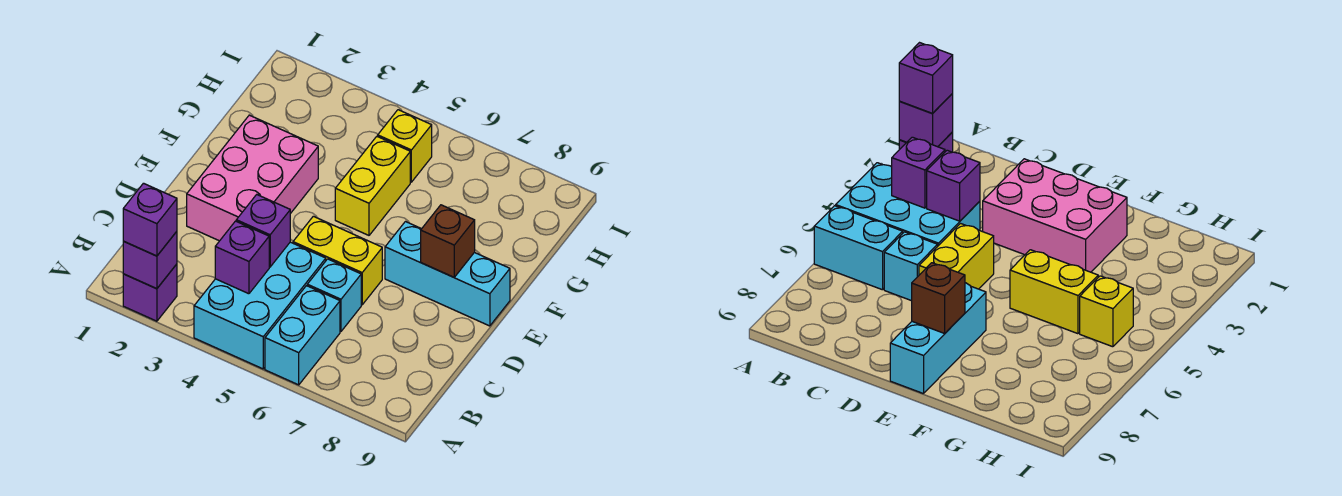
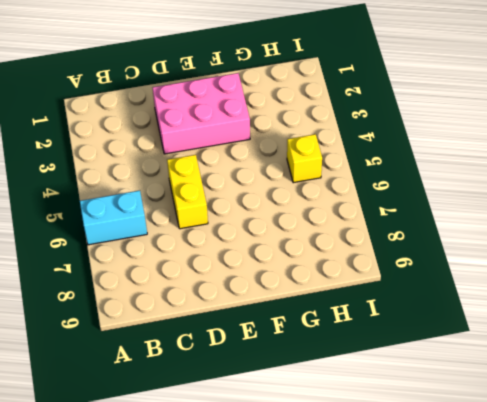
none -> purple brick A2 level 1
none -> cyan brick A4:C5 level 1
none -> cyan brick C6 level 1

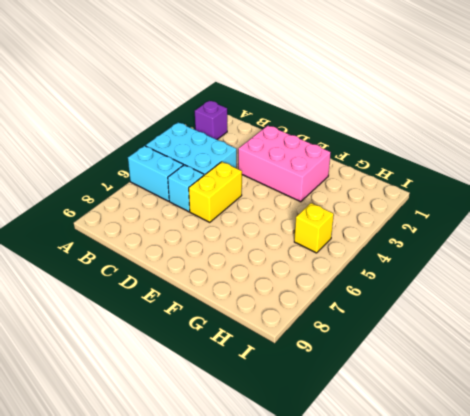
none -> cyan brick E7:E9 level 1
none -> yellow brick F5:G5 level 1
none -> purple brick A2 level 2

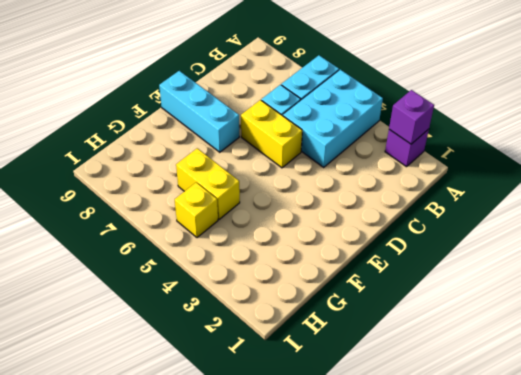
yellow brick G5:G6 level 1 -> yellow brick F5:G5 level 1
none -> pink brick D2:F3 level 1
none -> purple brick B4 level 2
none -> purple brick C4 level 2

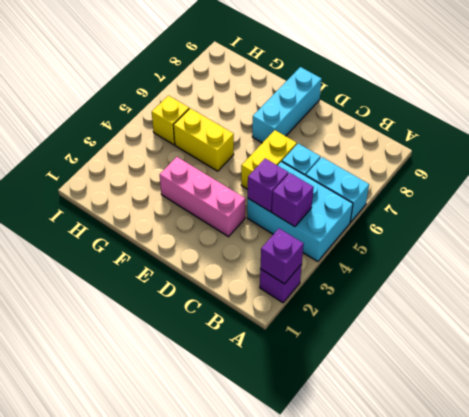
pink brick D3:F3 level 1 -> pink brick D2:F3 level 1
none -> brown brick E8 level 2
none -> purple brick A2 level 3

